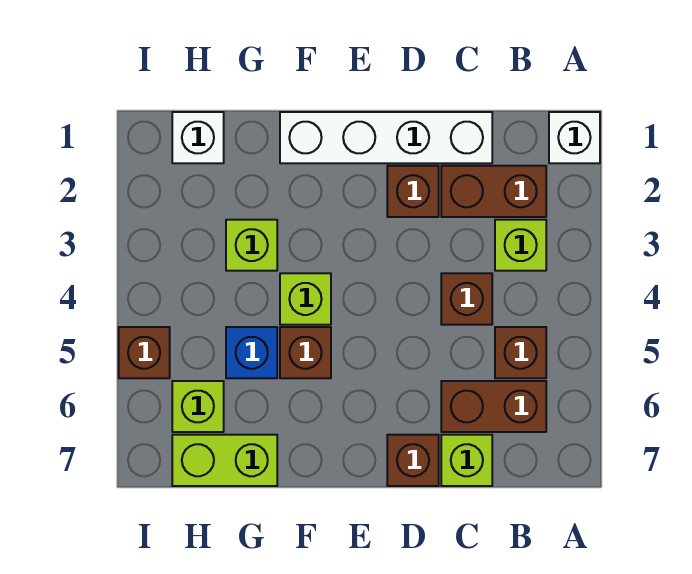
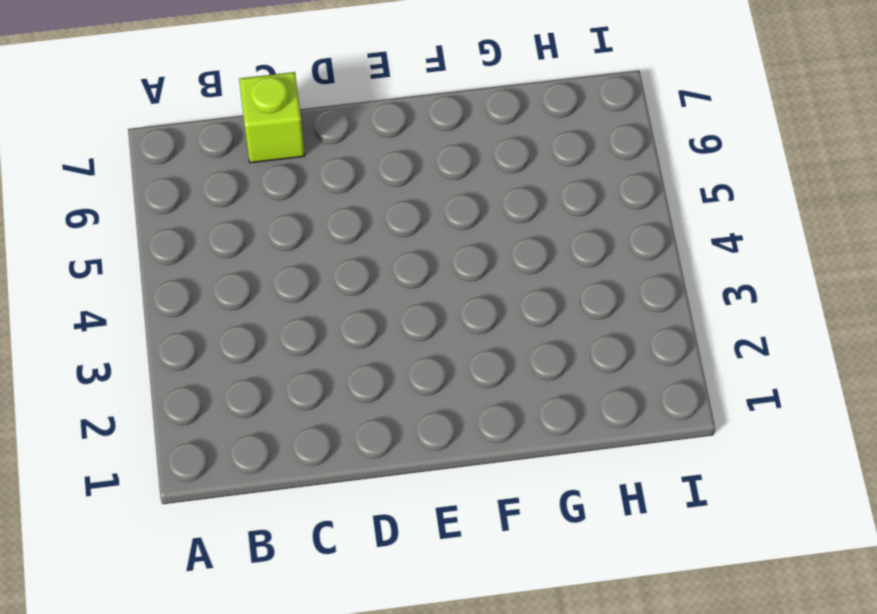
none -> white brick A1 level 1
none -> brown brick B2:C2 level 1
none -> lime brick B3 level 1

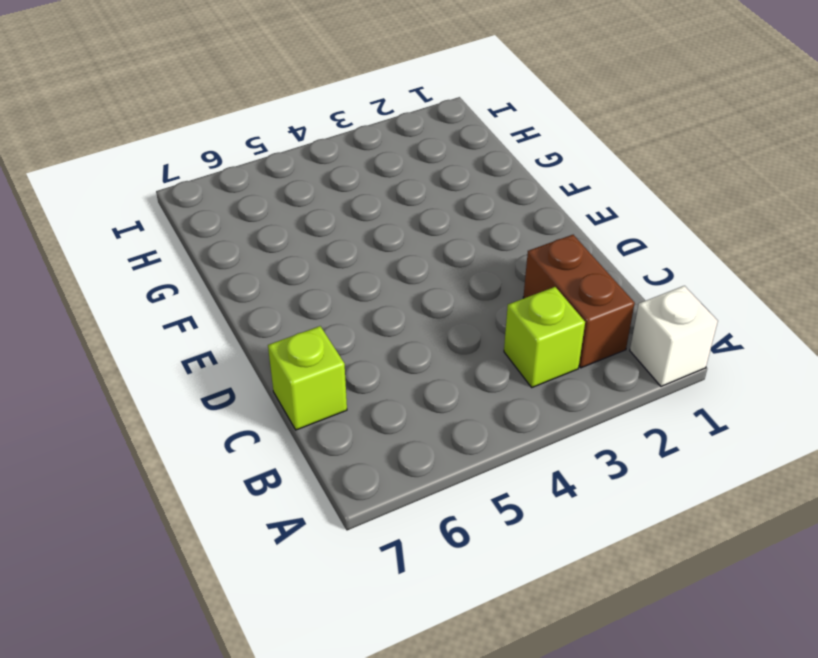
none -> brown brick B5 level 1
none -> brown brick B6:C6 level 1
none -> white brick C1:F1 level 1

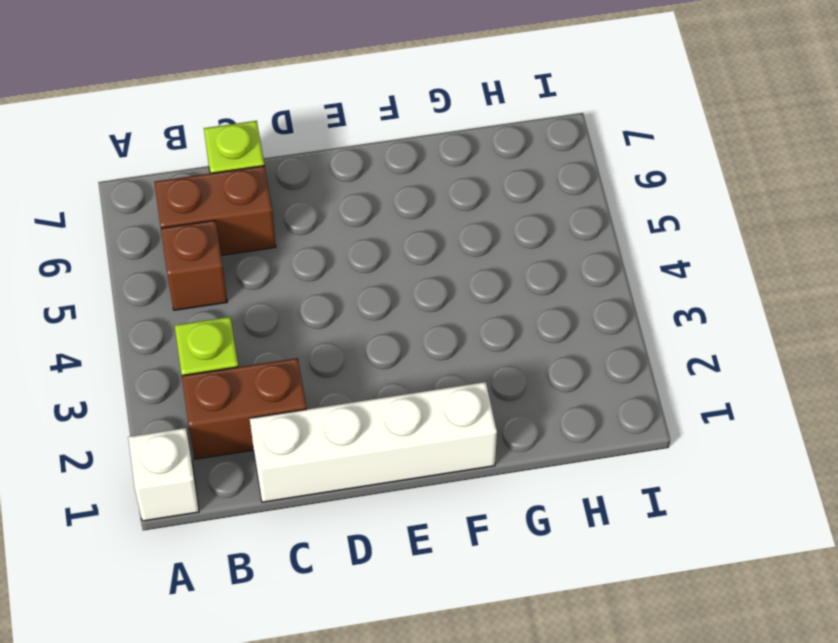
none -> brown brick C4 level 1
none -> brown brick D2 level 1
none -> brown brick D7 level 1

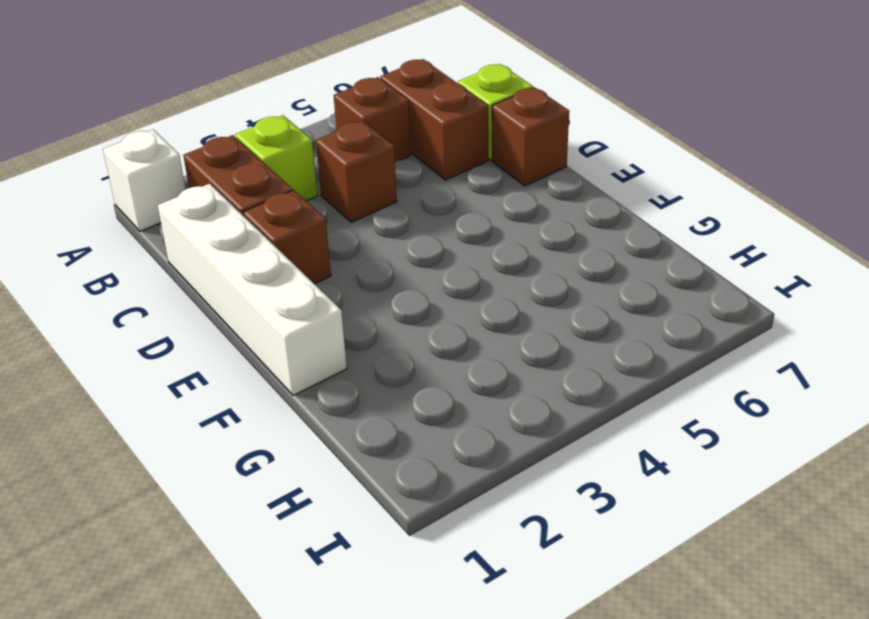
none -> lime brick F4 level 1
none -> brown brick F5 level 1
none -> lime brick G3 level 1

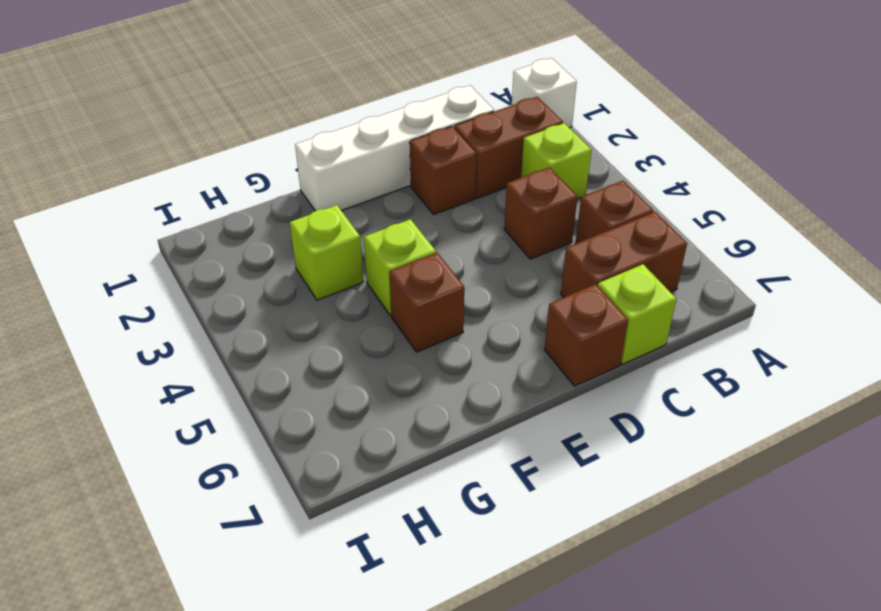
none -> blue brick G5 level 1
none -> lime brick G7:H7 level 1
none -> white brick H1 level 1

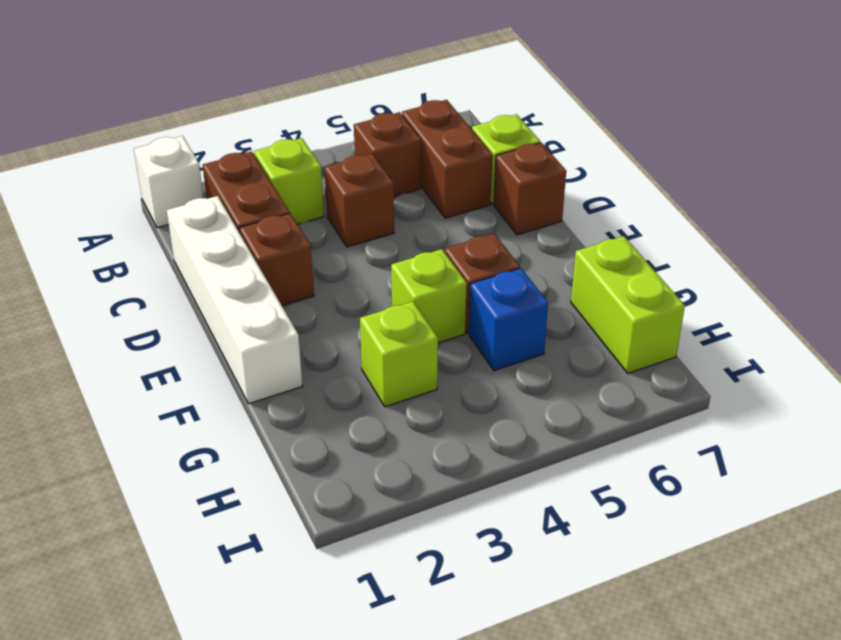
none -> white brick H1 level 1
none -> lime brick H6 level 1
none -> brown brick I5 level 1

